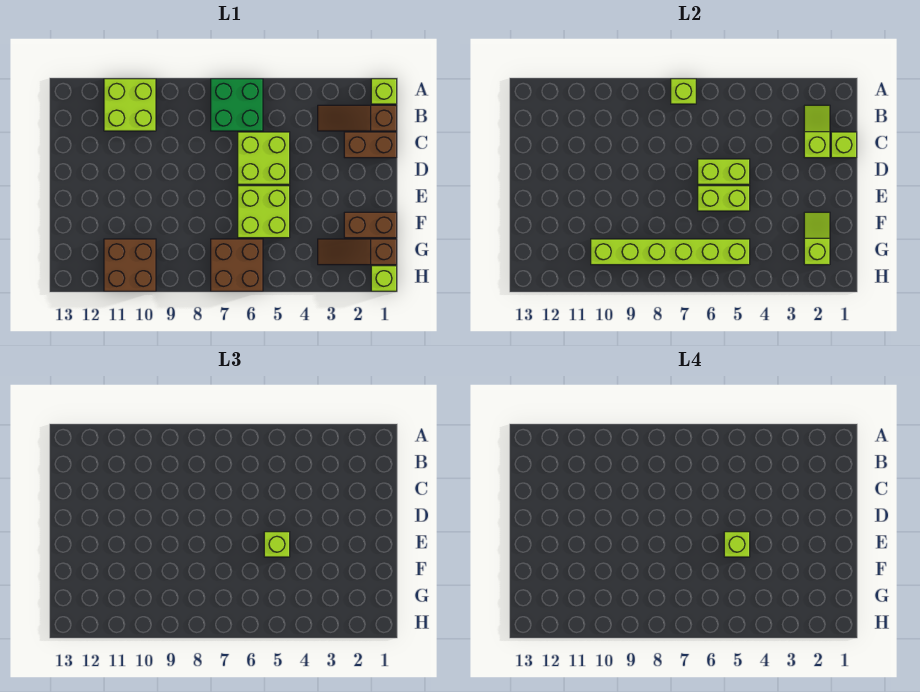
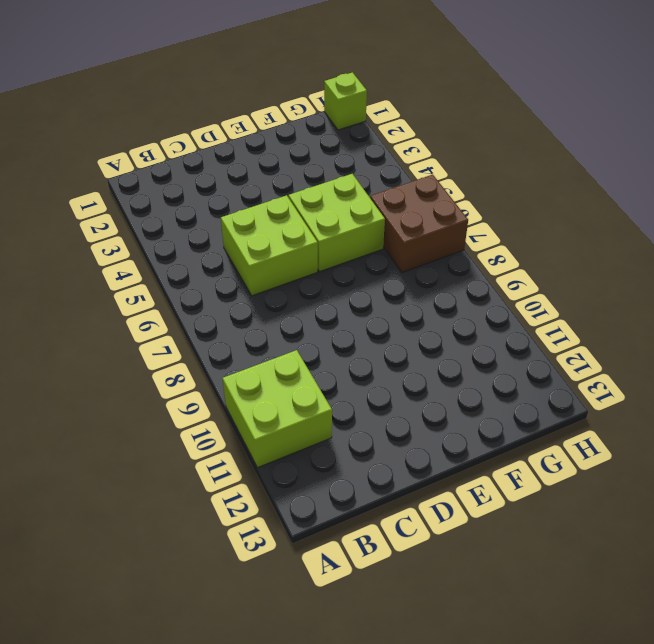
none -> lime brick A1 level 1
none -> green brick A6:B7 level 1
none -> brown slope B1:B3 level 1 top 1

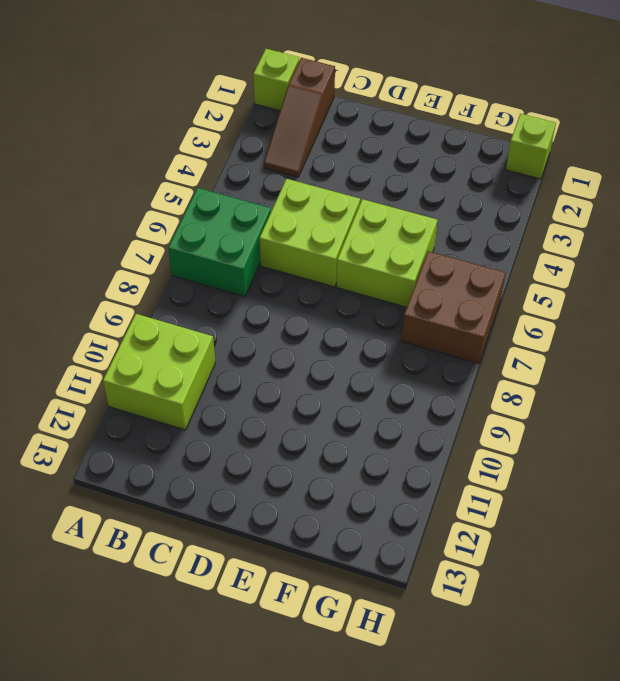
none -> brown brick C1:C2 level 1
none -> brown brick F1:F2 level 1
none -> brown slope G1:G3 level 1 top 1

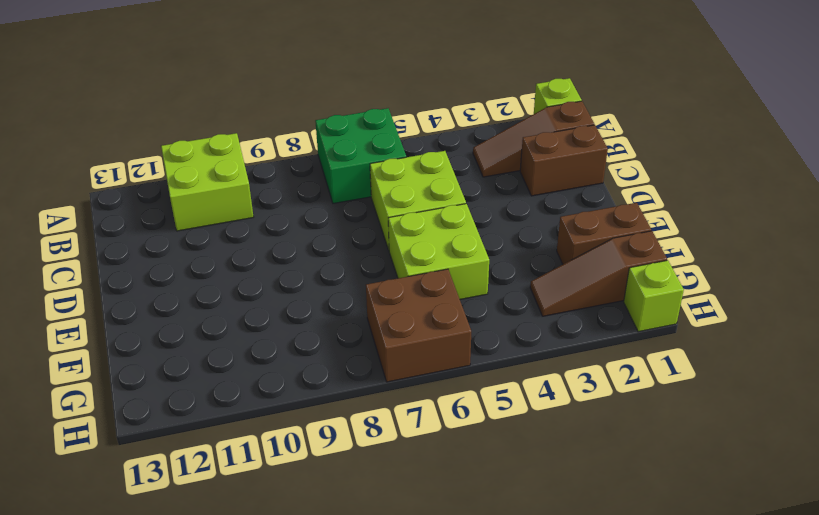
none -> brown brick G10:H11 level 1
none -> lime brick A7 level 2
none -> lime slope B2:C2 level 2 top C

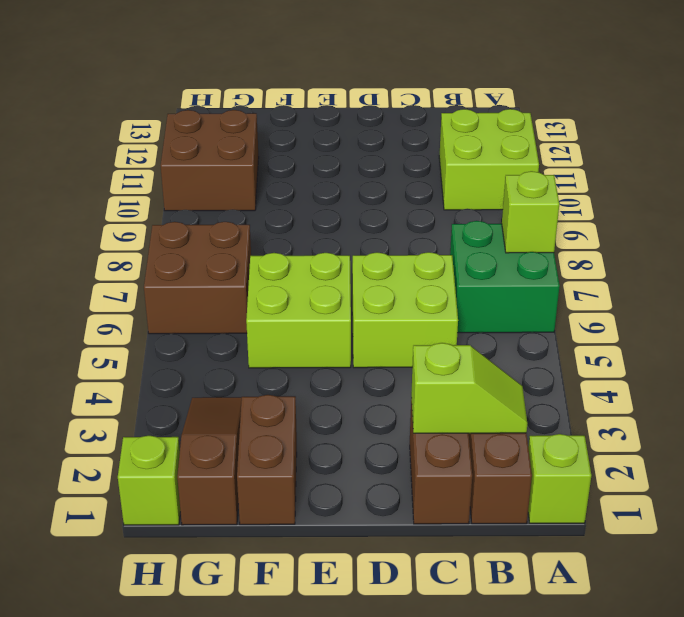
none -> lime brick C1 level 2
none -> lime brick D5:D6 level 2
none -> lime brick E5:E6 level 2

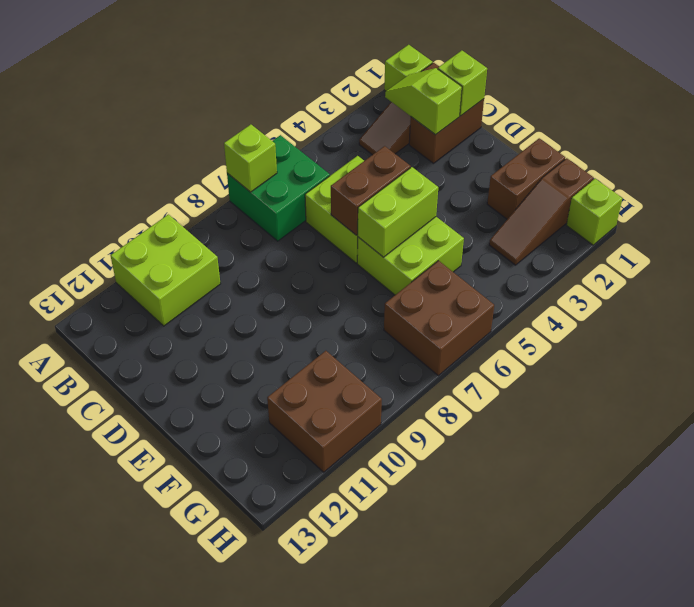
brown brick D5:D6 level 2 -> lime brick D5:D6 level 2
none -> lime slope F2:G2 level 2 top G
none -> lime brick G5:G10 level 2
none -> lime brick E5 level 3

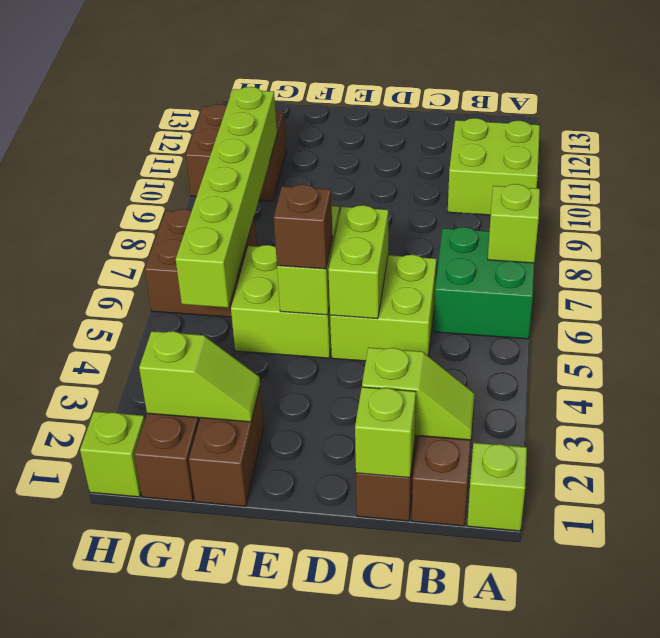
brown brick E5 level 3 -> lime brick E5 level 3
none -> lime brick E5 level 4

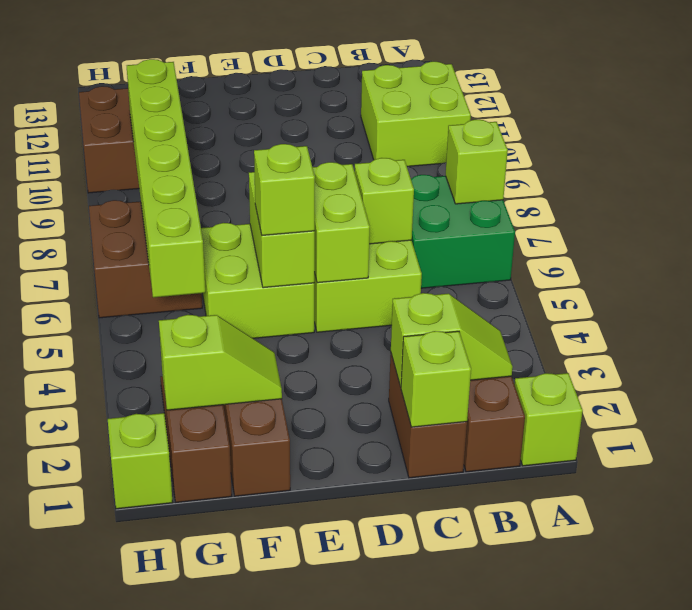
lime brick C6 level 2 -> lime brick E5 level 4

